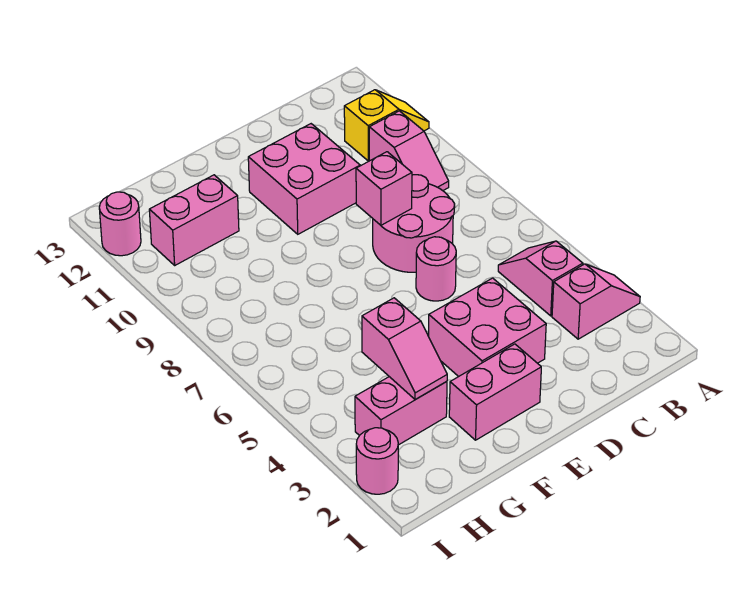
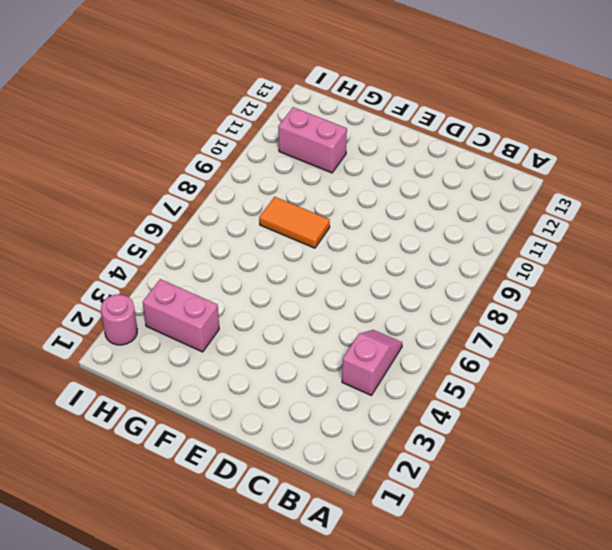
orange tile F8:G8 level 1 -> none
none -> pink slope A3:B3 level 1 top B
none -> yellow slope A11:B11 level 1 top B
none -> pink slope B9:B10 level 1 top 10

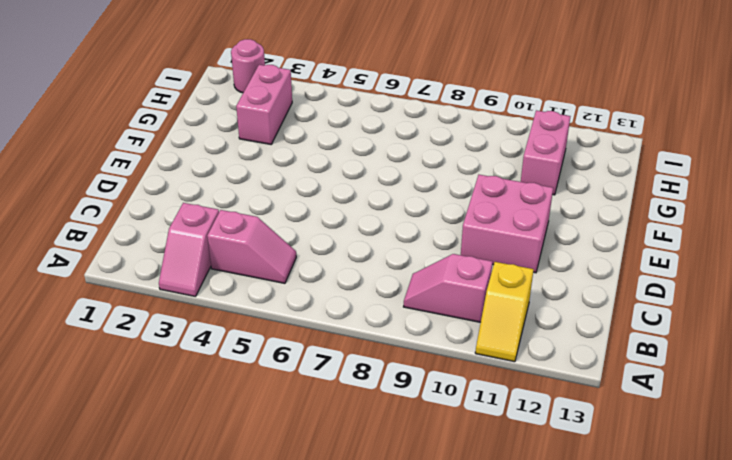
none -> pink round brick C7:D8 level 1
none -> pink brick D3:E4 level 1
none -> pink round brick D6 level 1

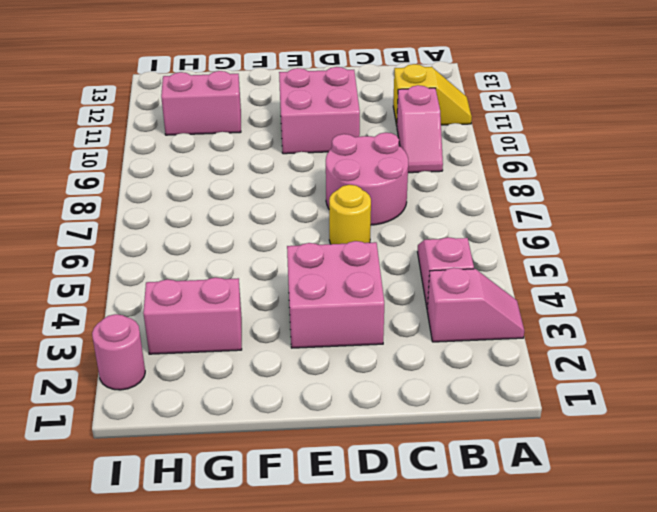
yellow round brick D6 level 1 -> pink round brick D6 level 1
none -> pink brick E2:F2 level 1
none -> pink round brick I12 level 1
none -> pink brick D8 level 2

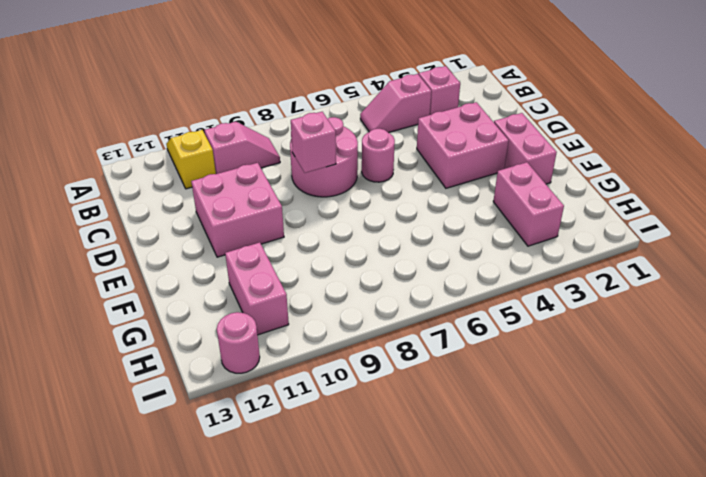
none -> pink round brick I2 level 1
none -> pink slope G3:G4 level 2 top 4

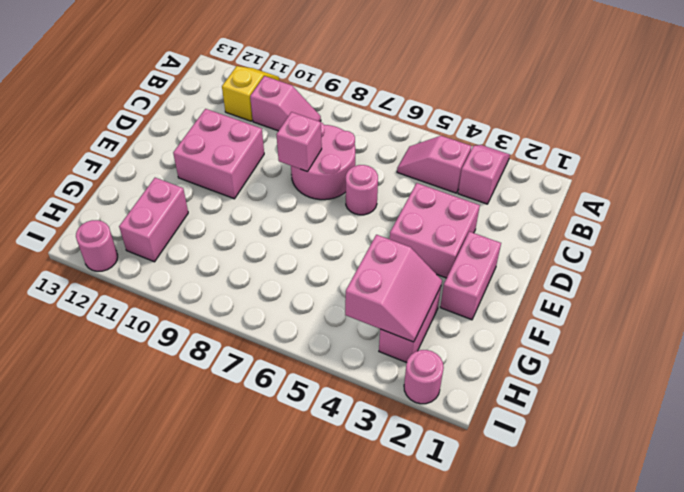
pink slope G3:H4 level 2 top 4 -> pink slope G3:G4 level 2 top 4

